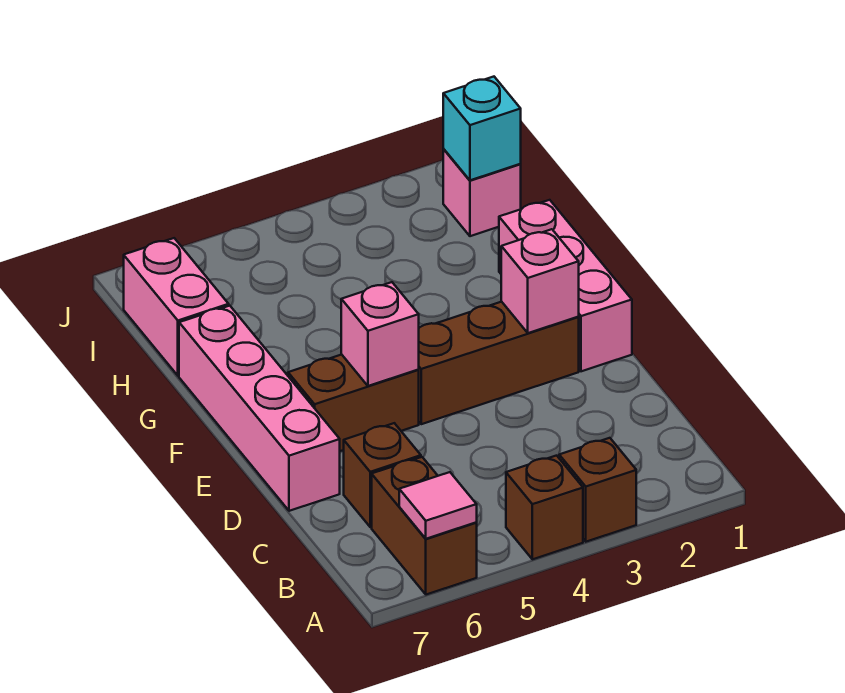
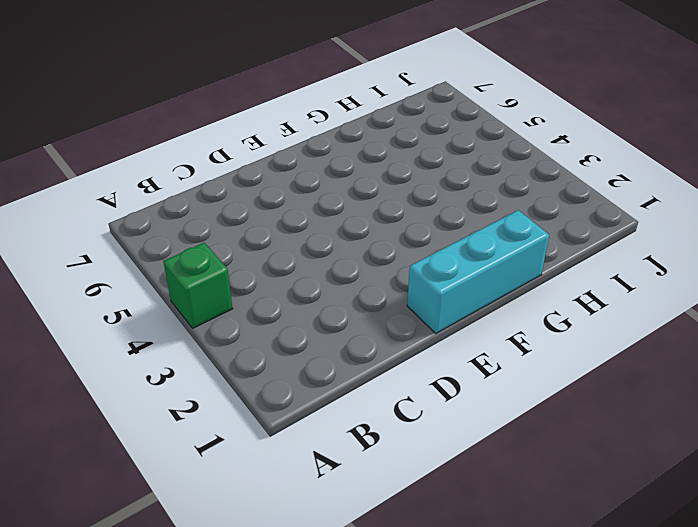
green brick A4 level 1 -> brown brick A4 level 1
cyan brick E1:G1 level 1 -> pink brick E1:G1 level 1
none -> brown brick A3 level 1
none -> brown brick A6:B6 level 1
none -> brown brick C6 level 1

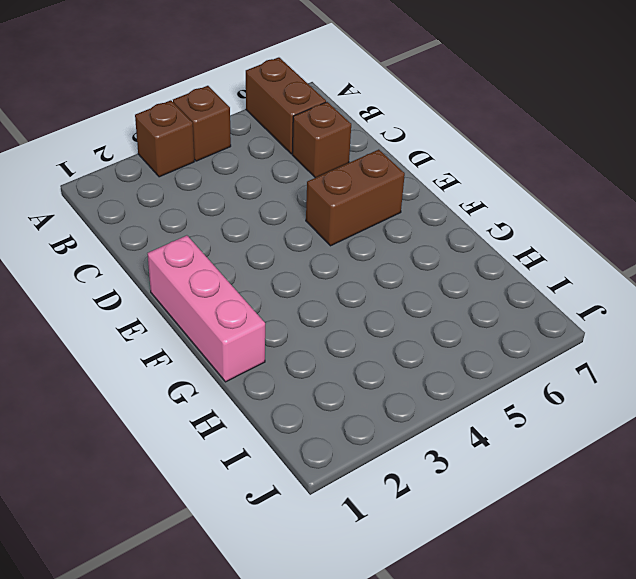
none -> pink brick D7:G7 level 1
none -> brown brick E2:E4 level 1
none -> pink brick H7:I7 level 1

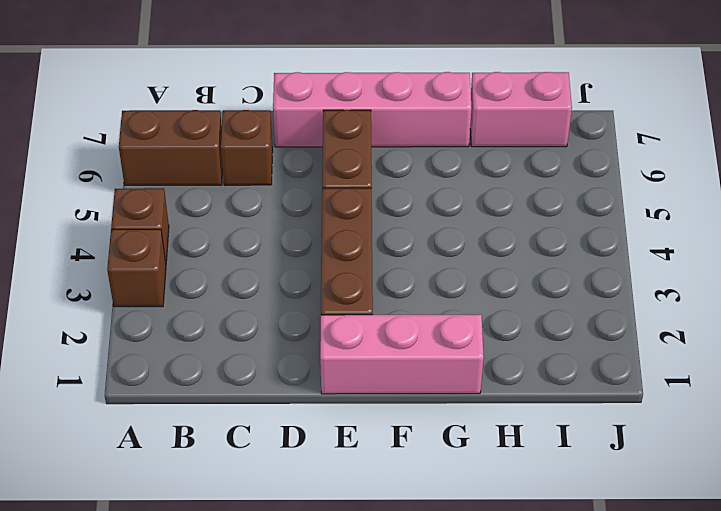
none -> pink brick I1 level 1
none -> pink tile A6 level 2
none -> pink brick E2 level 2

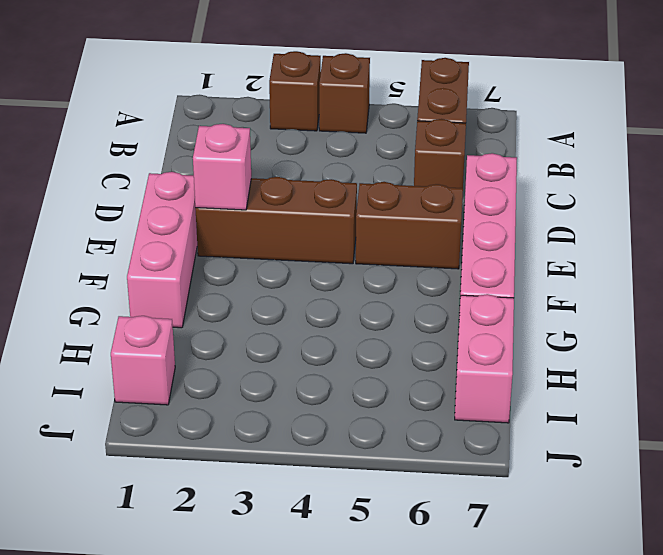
none -> pink tile A6 level 2
none -> pink brick E5 level 2
none -> cyan brick I1 level 2

